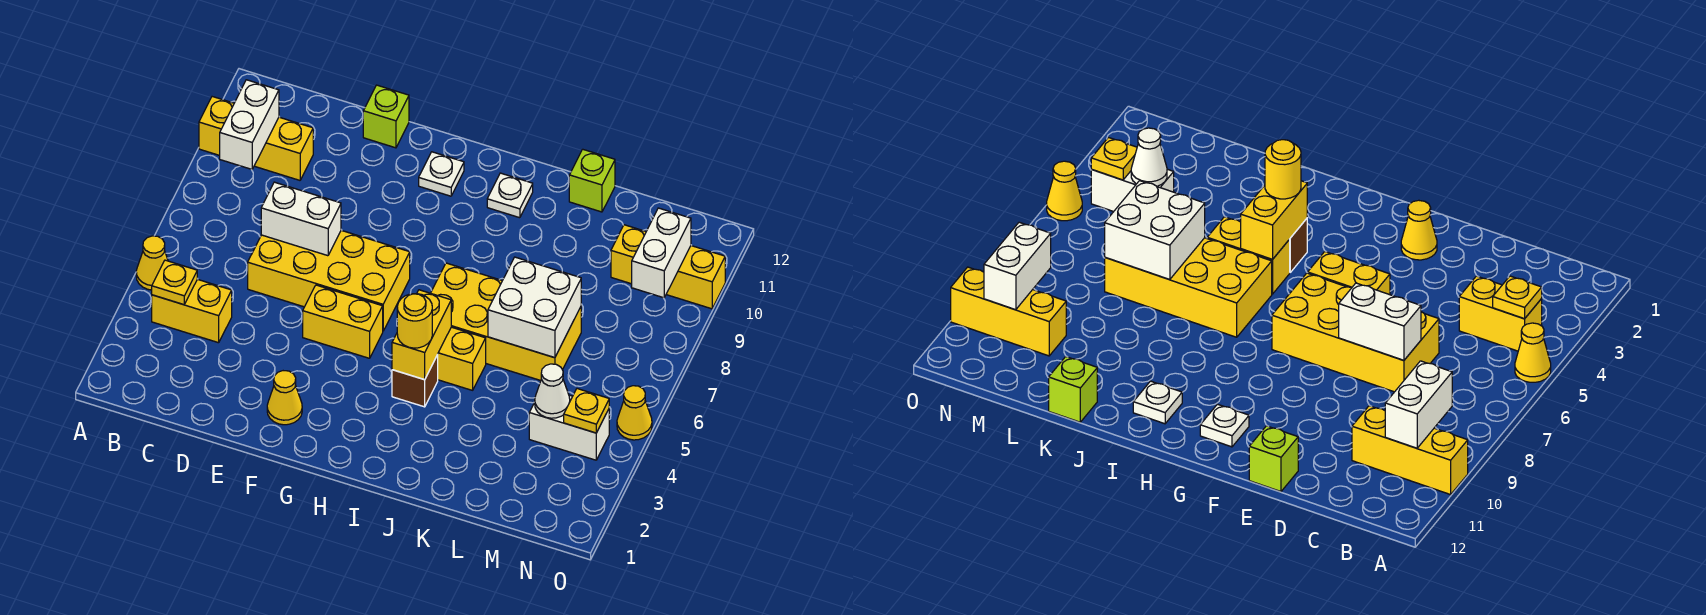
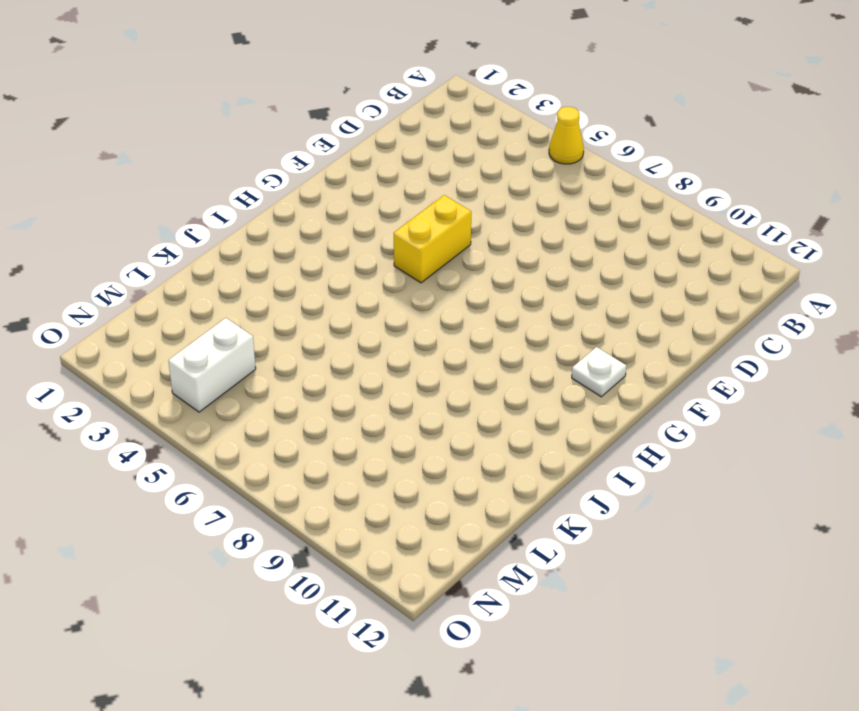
none -> yellow brick A10:C10 level 1
none -> yellow brick B4:C4 level 1
none -> yellow brick D6:G7 level 1

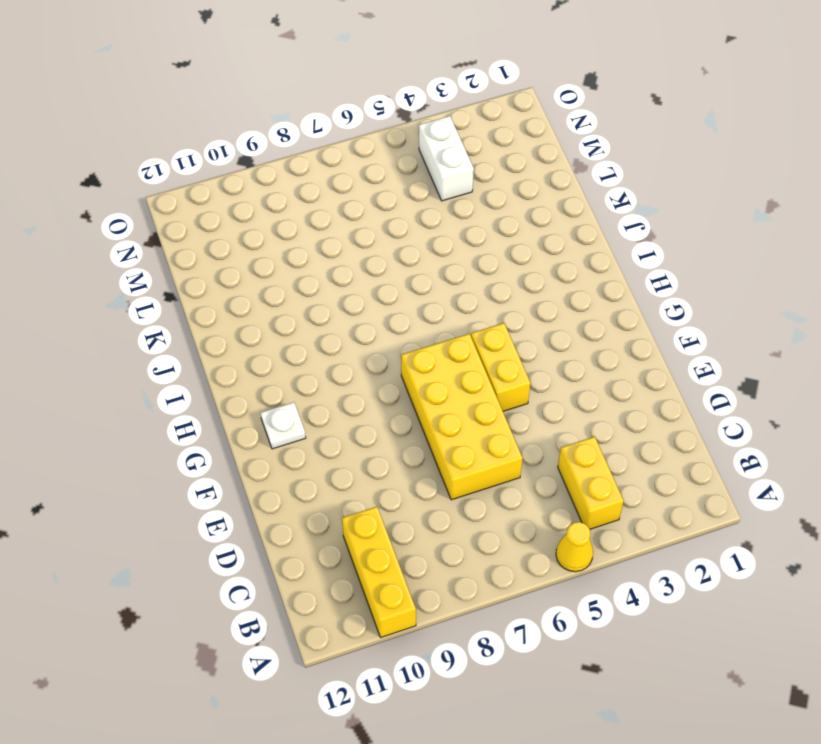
none -> lime brick E12 level 1
none -> yellow cone F2 level 1
none -> brown brick I4 level 1

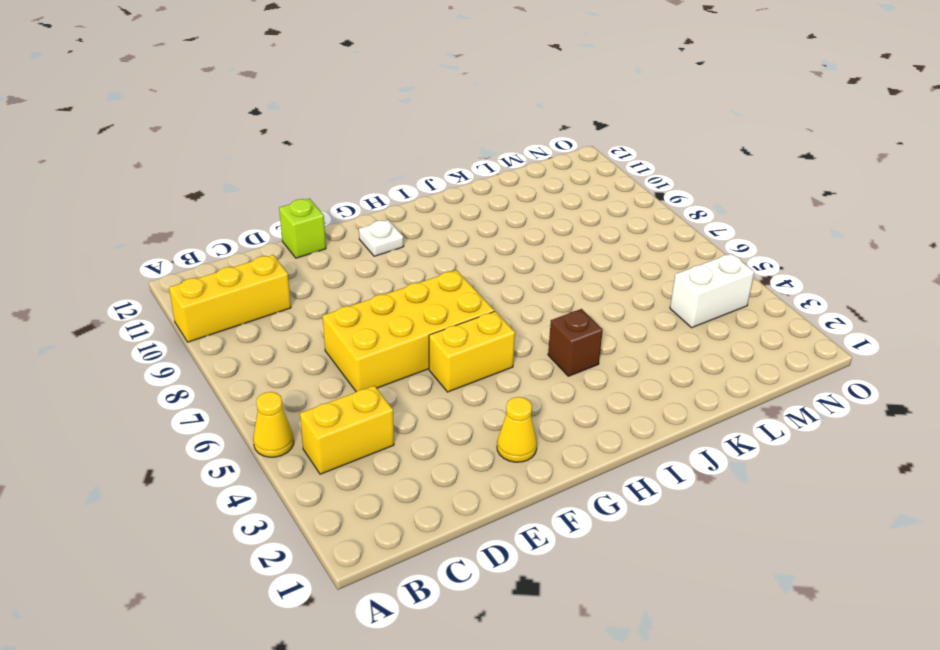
none -> yellow brick I5:J5 level 1
none -> yellow brick I6:L7 level 1
none -> white plate I11 level 1

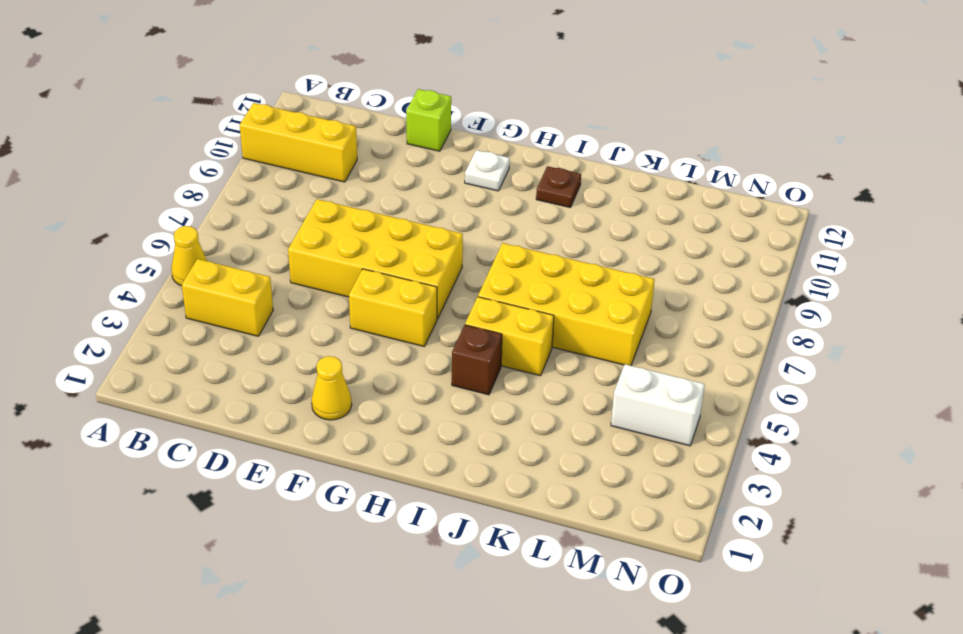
brown plate I11 level 1 -> white plate I11 level 1
none -> lime brick K12 level 1
none -> yellow brick M10:O10 level 1
none -> yellow cone O5 level 1

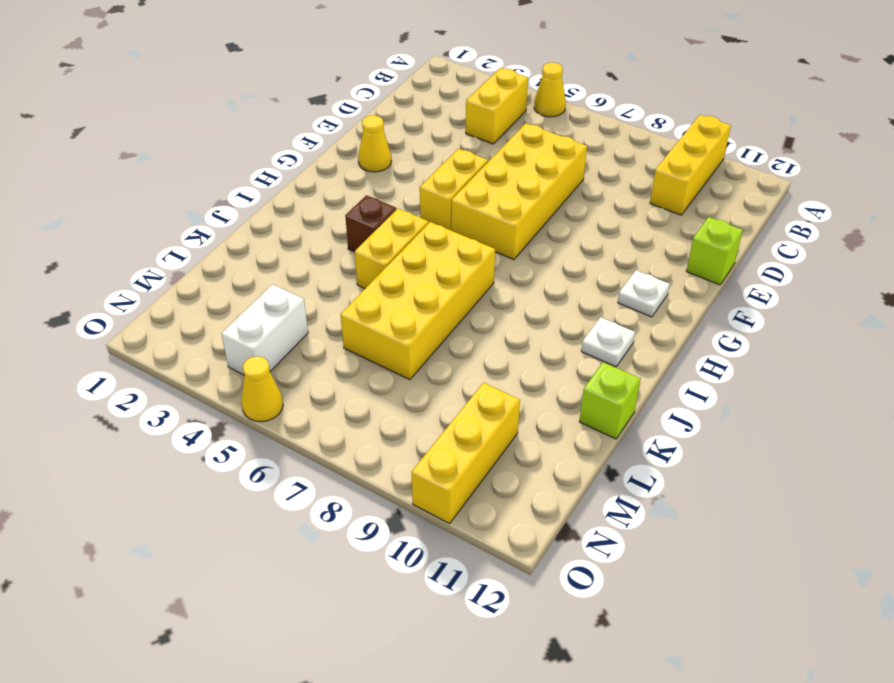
none -> yellow plate B4 level 2
none -> white brick B9:B10 level 2
none -> white brick D7:E7 level 2

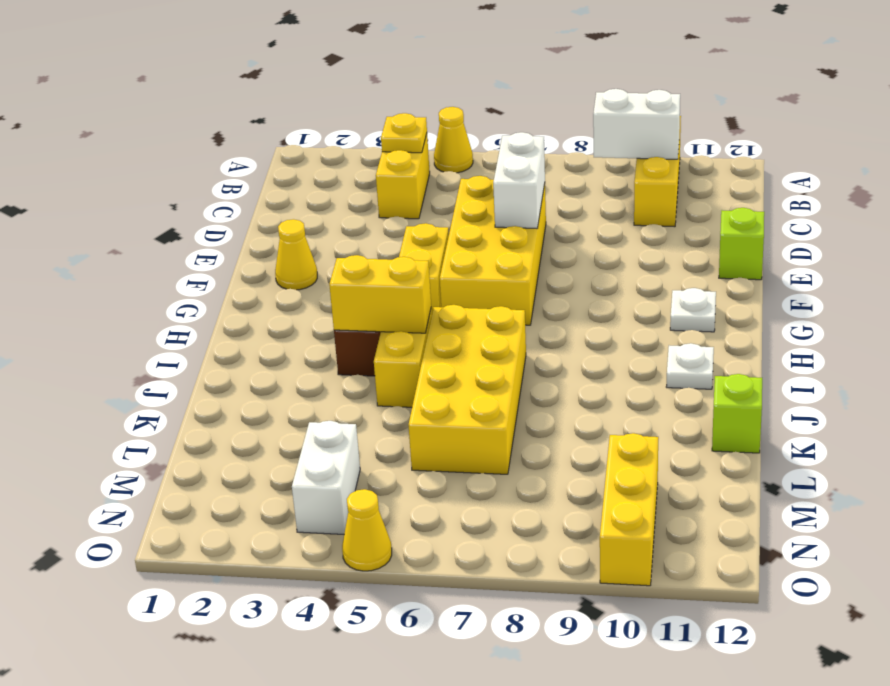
none -> white brick K6:L7 level 2
none -> white cone M4 level 2
none -> yellow plate N4 level 2

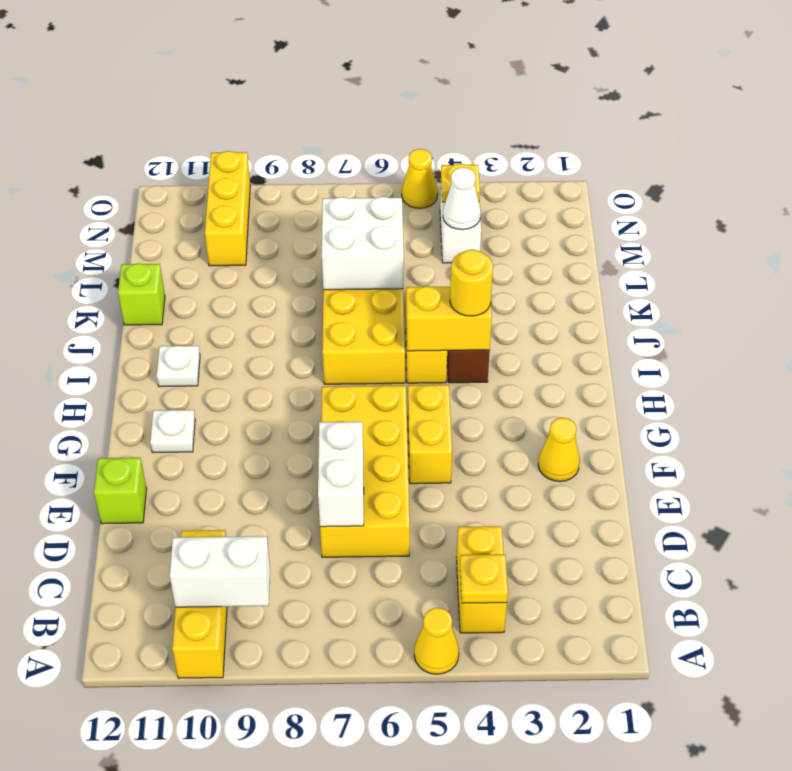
none -> white brick N9:N10 level 2

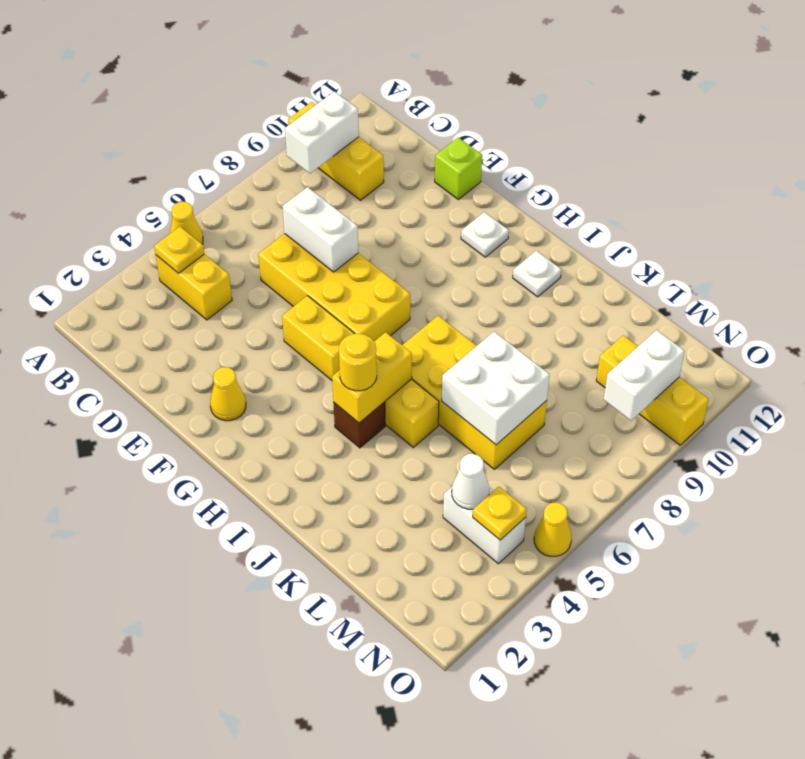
none -> lime brick K12 level 1

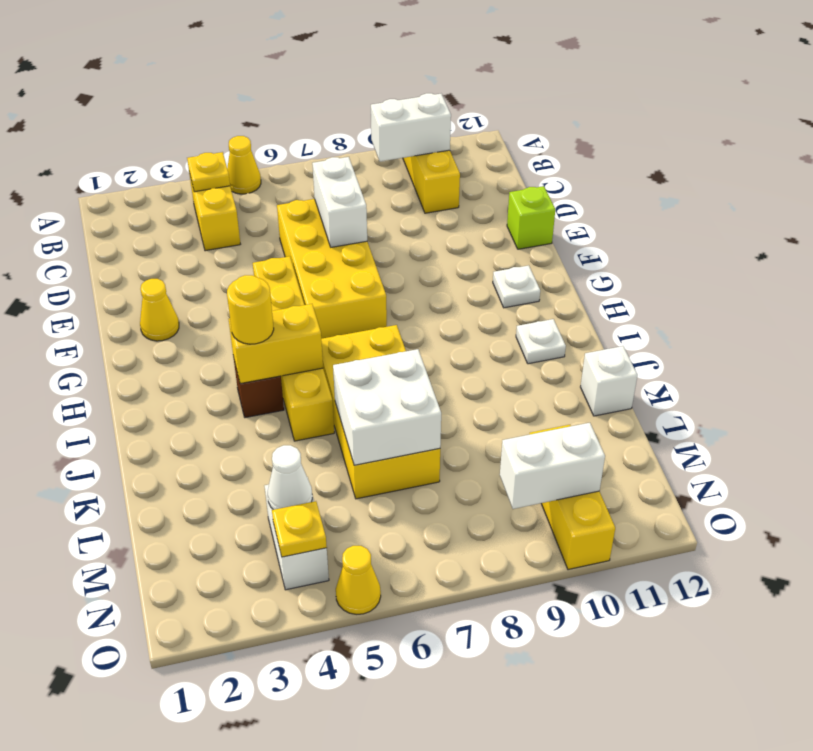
white brick K12 level 1 -> lime brick K12 level 1

